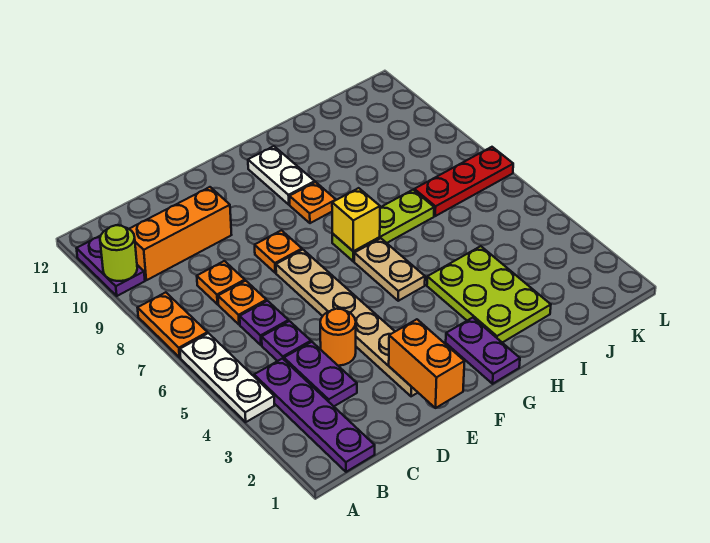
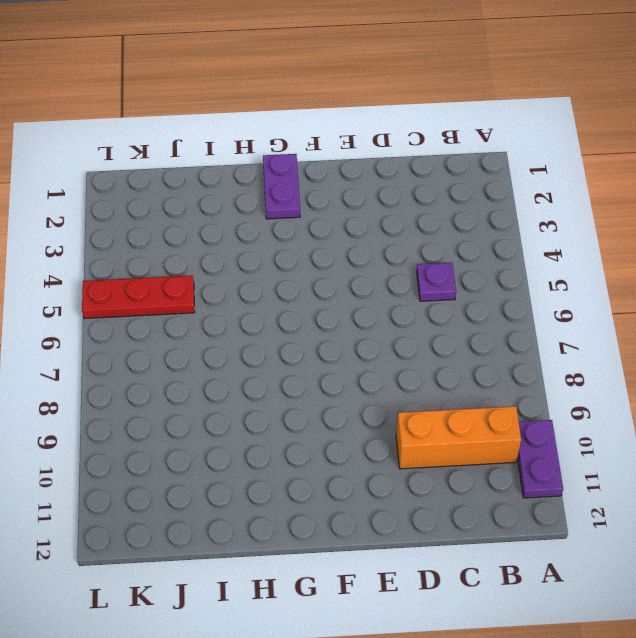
red plate J5:L5 level 1 -> red plate J7:L7 level 1
none -> white plate A4:A6 level 1
none -> orange plate A7:A8 level 1
none -> purple plate B1:B4 level 1

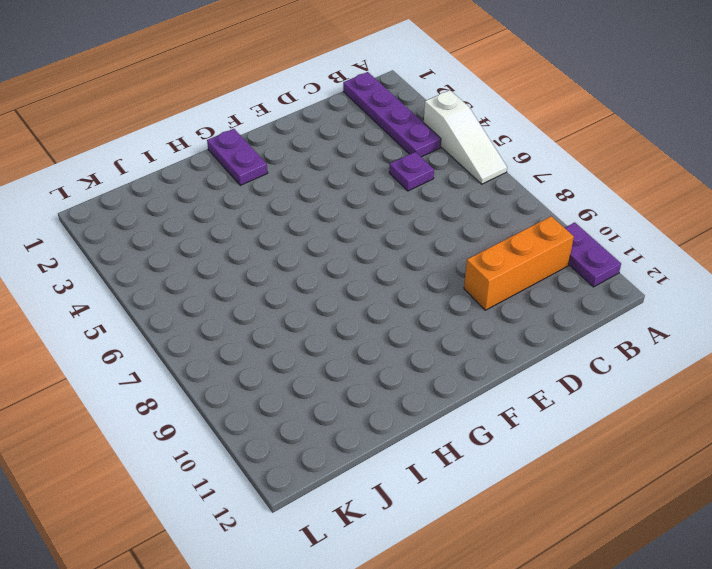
white slope A4:A6 level 1 top 4 -> white plate A4:A6 level 1
none -> orange plate A7:A8 level 1
none -> purple plate C3:C4 level 1
none -> purple plate C6 level 1

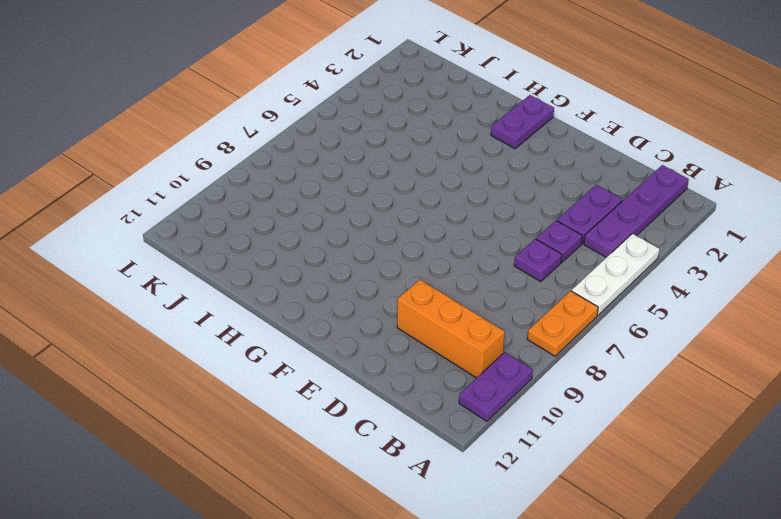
none -> orange plate C7 level 1
none -> orange plate C8 level 1
none -> orange round brick D4 level 1

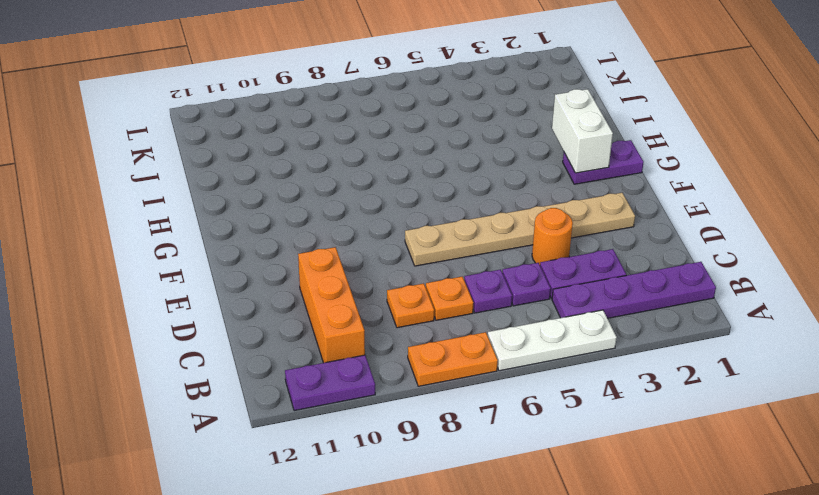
white brick G2:H2 level 2 -> none
none -> orange plate E8 level 1
none -> tan plate G5:G6 level 1
none -> lime plate G7:I7 level 1

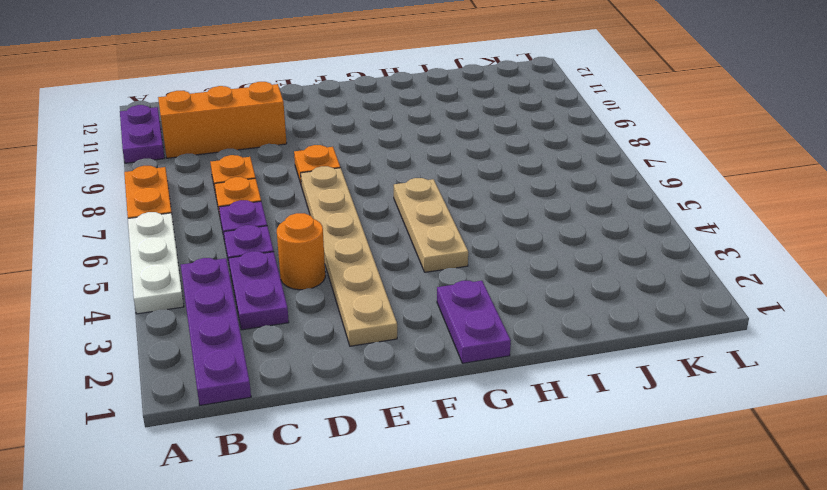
tan plate G4:G6 level 1 -> tan plate G5:G6 level 1
none -> lime plate G7:I7 level 1
none -> orange plate G9 level 1
none -> white plate G10:G11 level 1

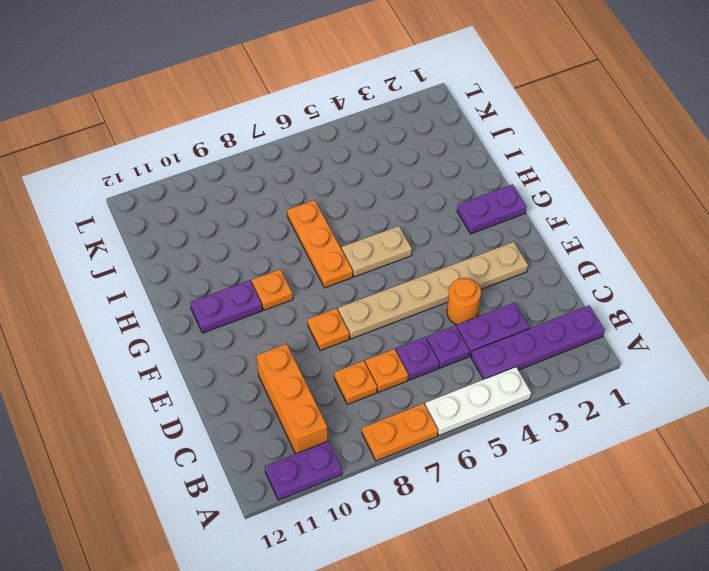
orange plate G7:I7 level 1 -> lime plate G7:I7 level 1
purple plate G10:G11 level 1 -> white plate G10:G11 level 1
none -> lime plate H2:I4 level 1
none -> red plate J7:L7 level 1
none -> lime round brick A10 level 2

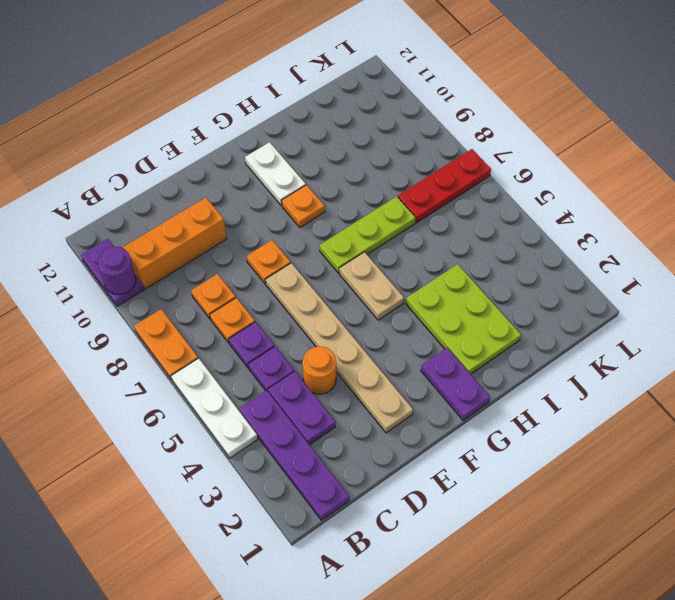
purple round brick A10 level 2 -> lime round brick A10 level 2
none -> orange brick E1:E2 level 2
none -> yellow brick G7 level 2

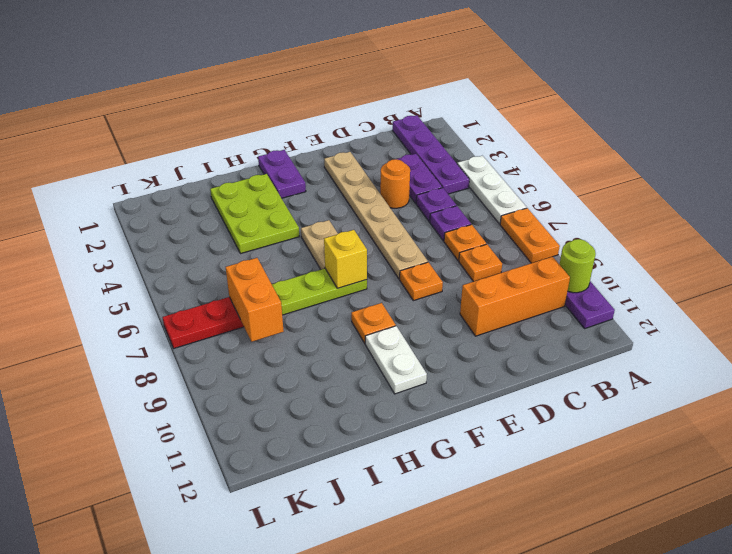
orange brick J7:J8 level 2 -> orange brick E1:E2 level 2

